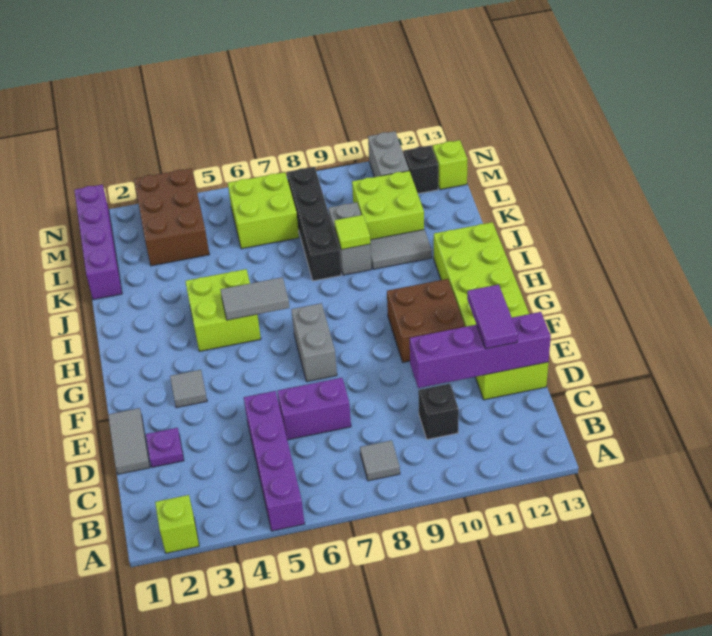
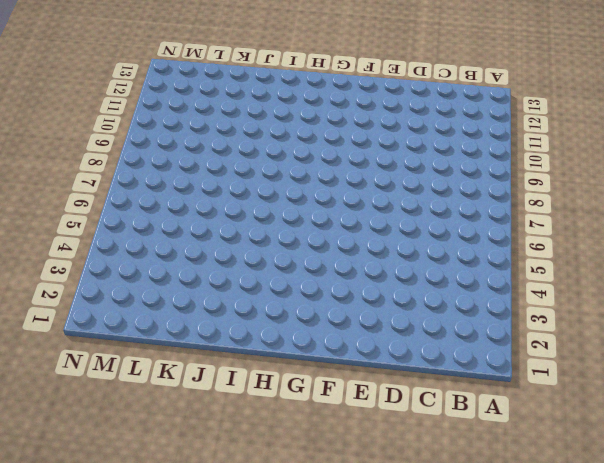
none -> lime brick A2 level 1
none -> purple brick A5:D5 level 1
none -> grey tile B8 level 1

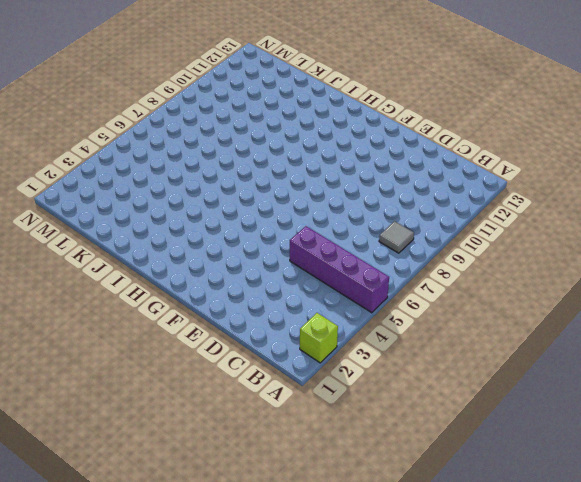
none -> black brick C10 level 1
none -> grey tile D1:E1 level 1
none -> purple plate D2 level 1

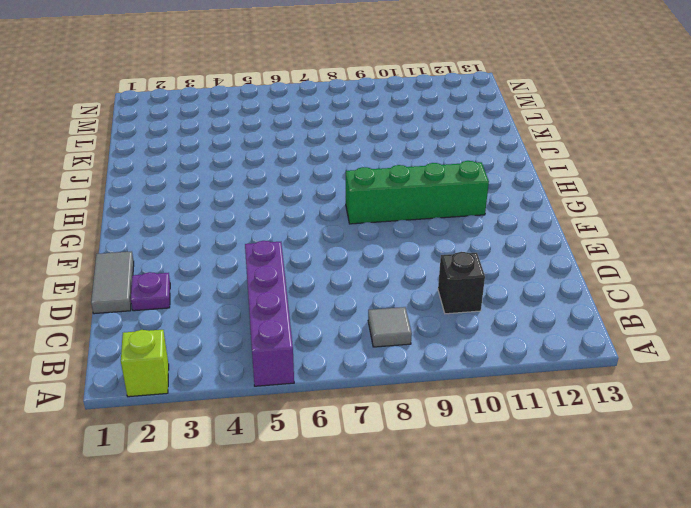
green brick G8:G11 level 1 -> brown brick F10:G11 level 1
none -> purple brick D6:D7 level 1
none -> lime brick D12:I13 level 1
none -> grey tile F3 level 1

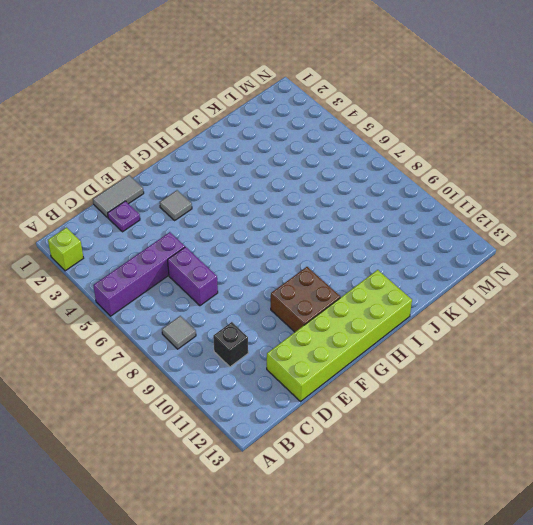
none -> grey brick F7:G7 level 1
none -> lime brick H4:I5 level 1
none -> black brick J8:M8 level 1

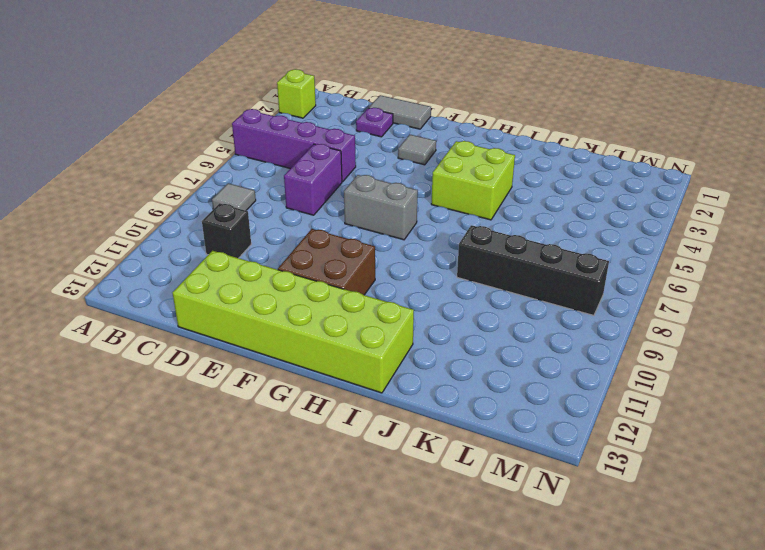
none -> grey brick J9:K9 level 1
none -> grey tile J10:J11 level 1
none -> purple brick K1:N1 level 1

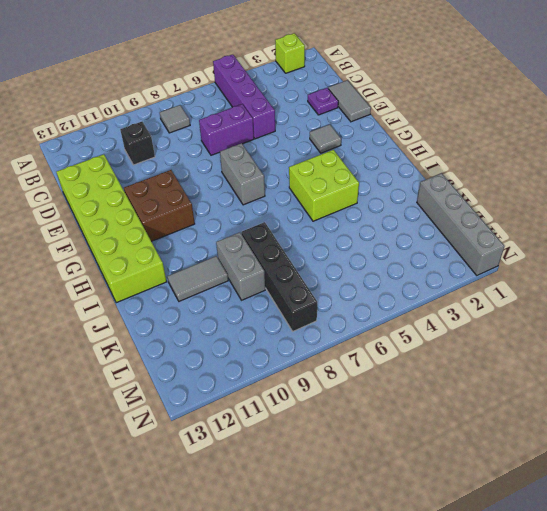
grey brick K1:N1 level 1 -> purple brick K1:N1 level 1
none -> lime brick K10:L11 level 1
none -> brown brick L3:N4 level 1
none -> lime brick L6:M7 level 1

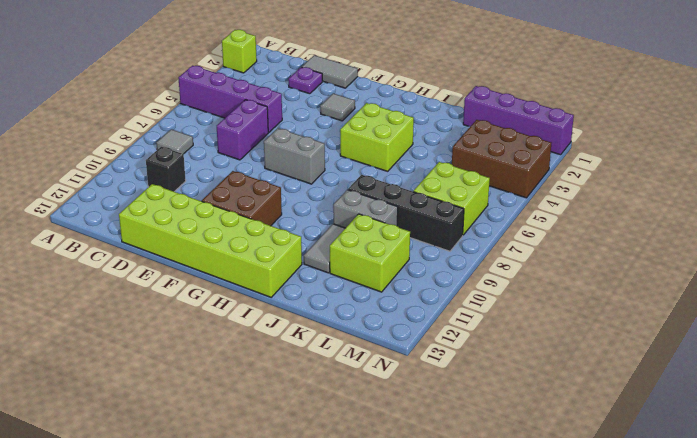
none -> grey brick M11:N11 level 1
none -> black brick M12 level 1
none -> lime brick M13 level 1

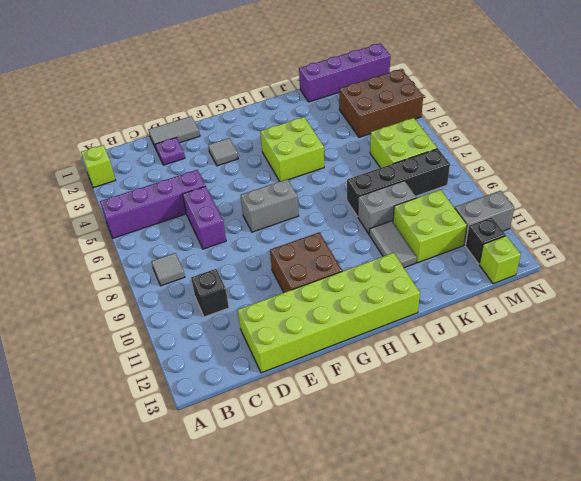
none -> purple brick D10:D13 level 2
none -> grey tile H5:H6 level 2
none -> lime tile J9 level 2

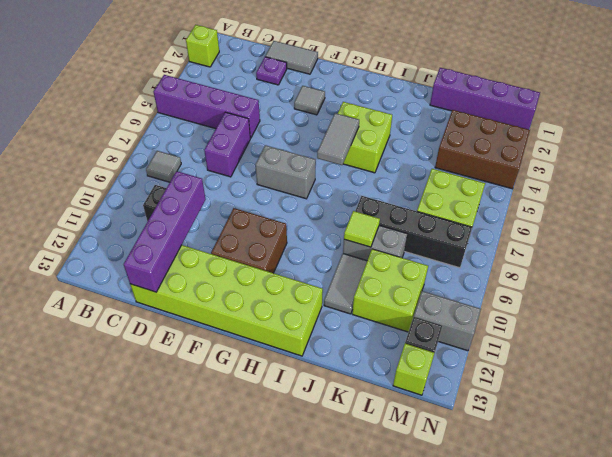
none -> purple tile D12:E12 level 3

